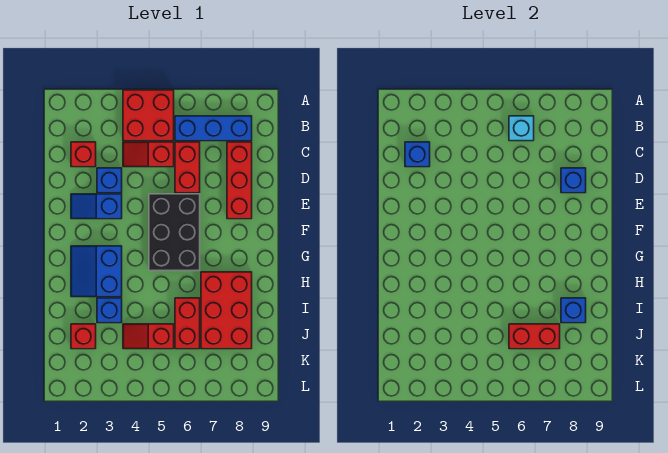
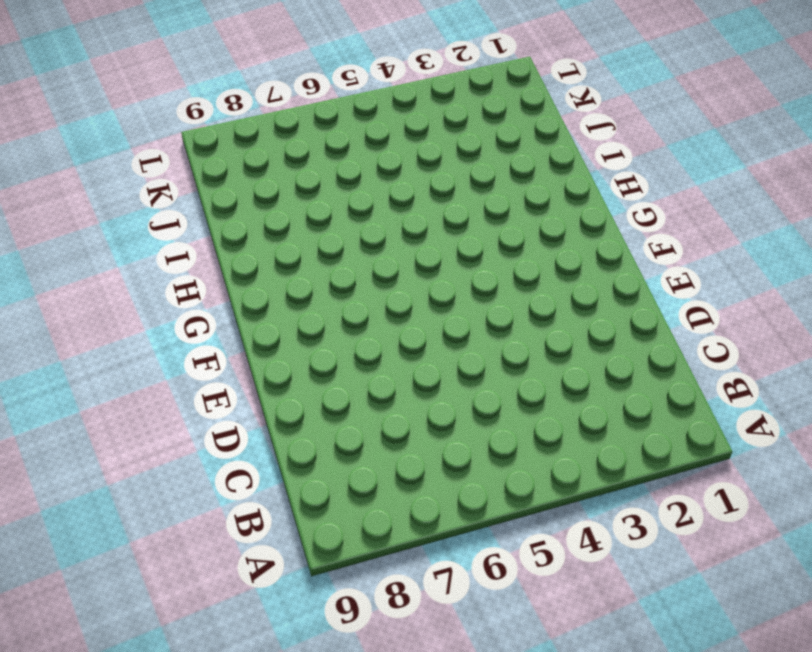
none -> red brick A4:B5 level 1
none -> blue brick B6:B8 level 1
none -> red brick C2 level 1

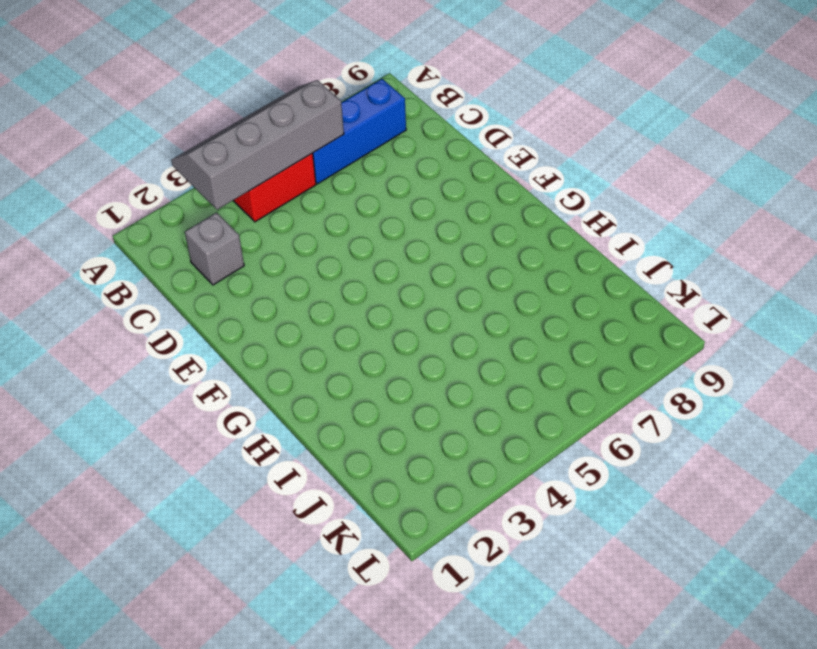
grey slope A3:B6 level 2 top B -> cyan brick B6 level 2
grey brick C2 level 1 -> red brick C2 level 1
none -> red slope C4:C5 level 1 top 5
none -> red brick C6:D6 level 1
none -> red brick C8:E8 level 1

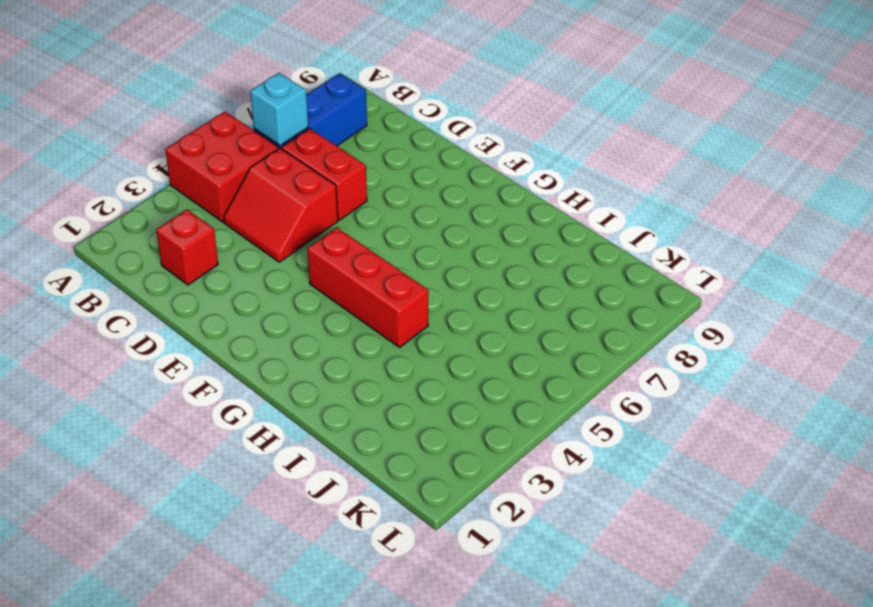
red slope C4:D5 level 1 top 5 -> red slope C4:C5 level 1 top 5
red brick F4:H4 level 1 -> red brick C8:E8 level 1
none -> blue brick D3 level 1
none -> blue slope E2:E3 level 1 top 3
none -> black brick E5:G6 level 1

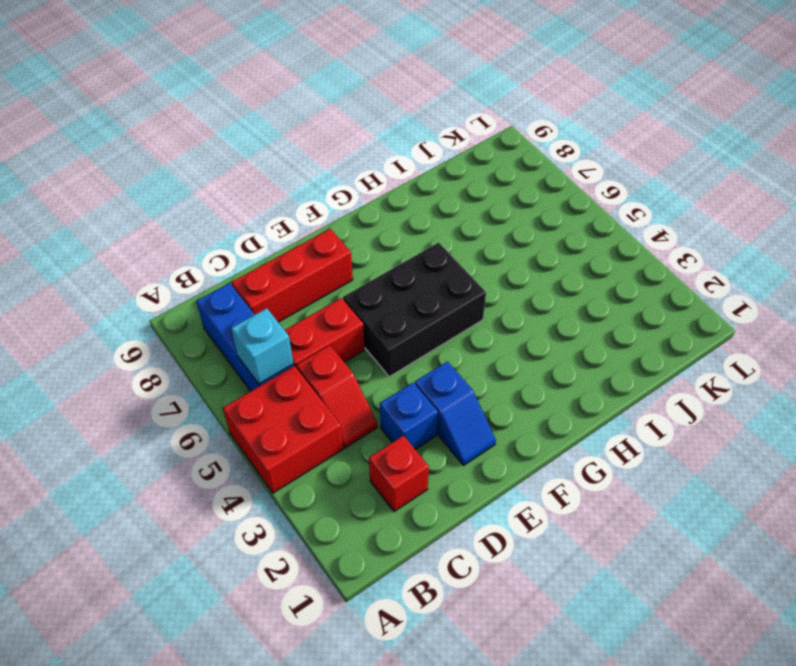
none -> blue slope G2:H3 level 1 top 3
none -> red brick H7:J8 level 1
none -> blue brick I3 level 1

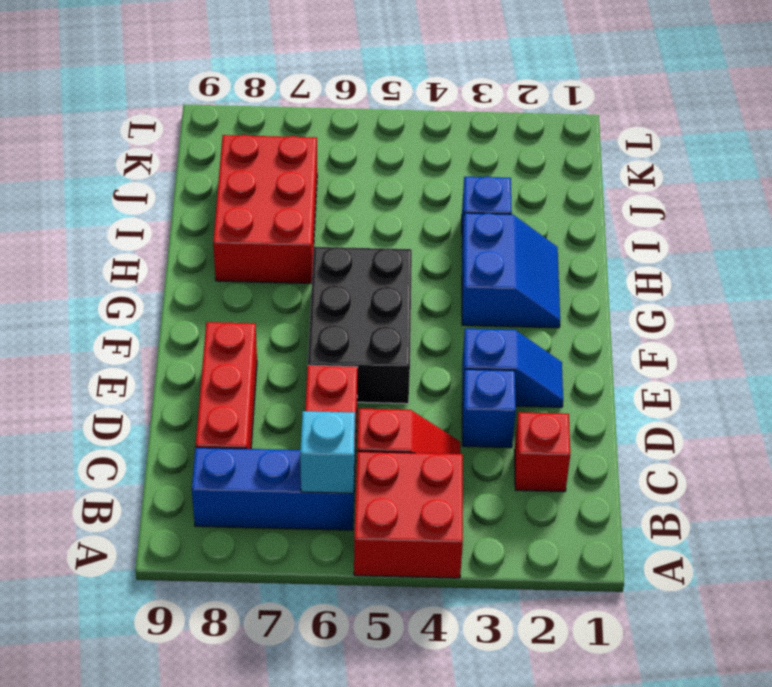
none -> red brick I6:J6 level 1
none -> red brick J2 level 1
none -> red slope J4:J5 level 1 top 5

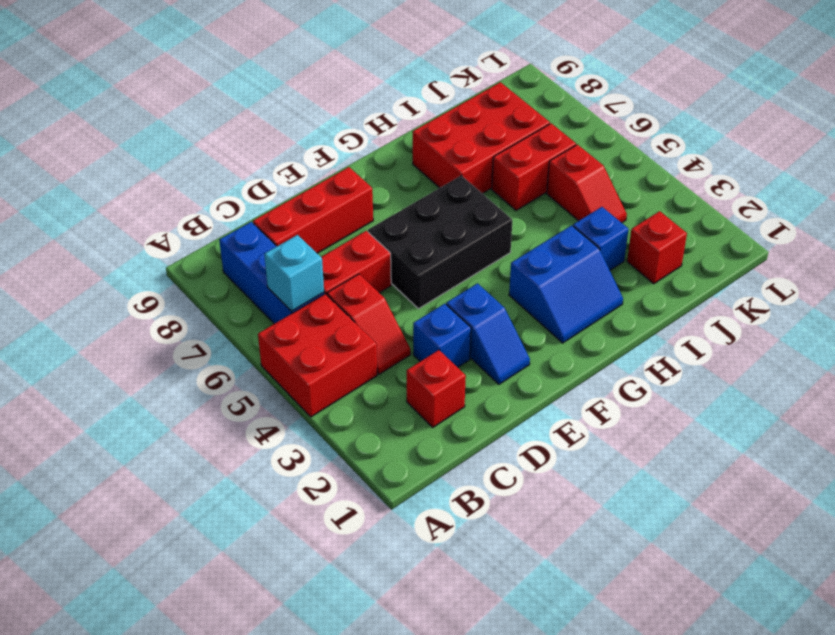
none -> blue brick C2 level 2
none -> blue brick D8 level 2
none -> blue brick I8 level 2

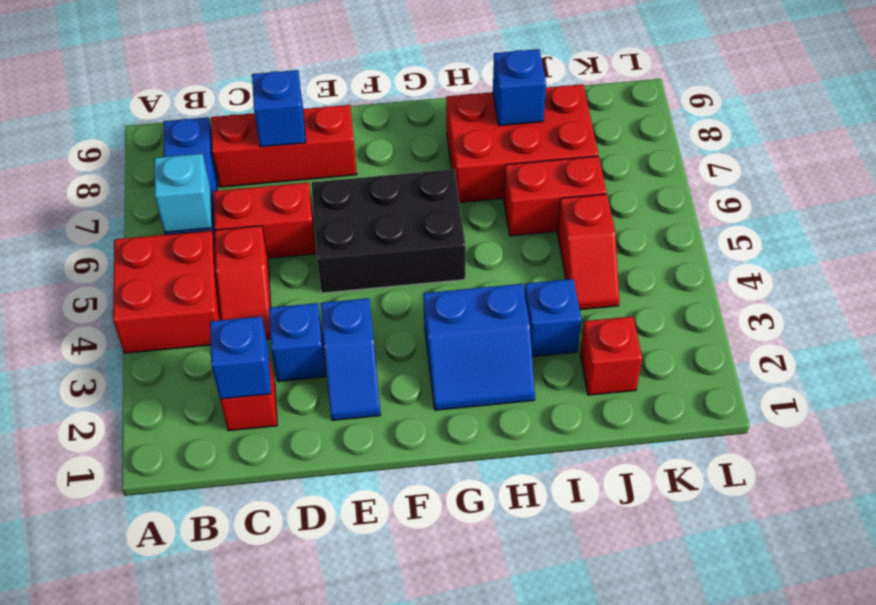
none -> red brick J6:J7 level 2

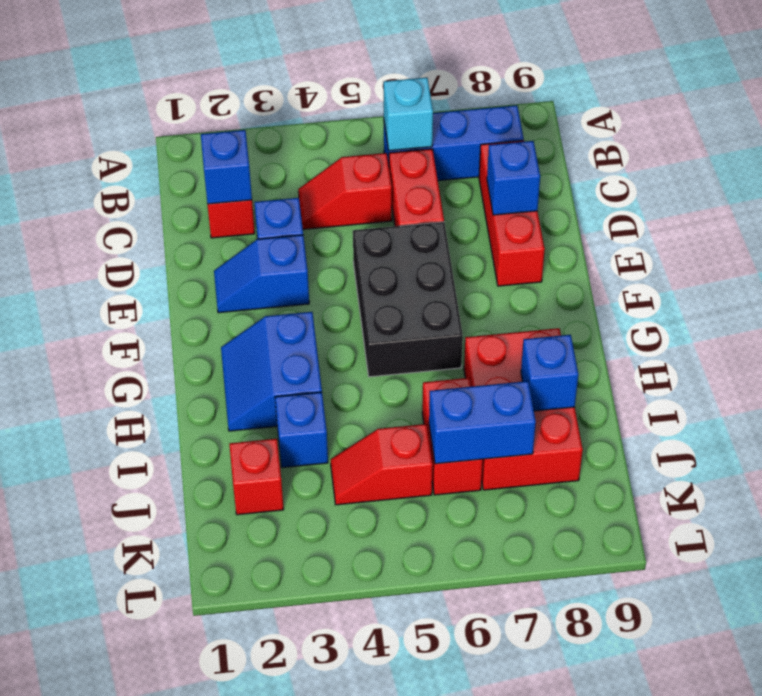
blue brick J6:J7 level 2 -> red brick J6:J7 level 2
none -> red brick A4:B5 level 1

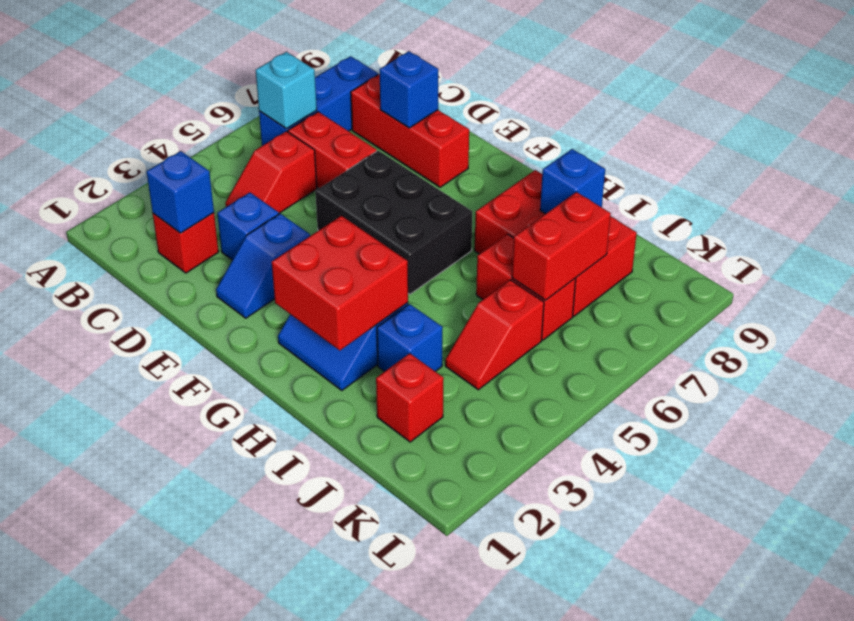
red brick G2:H3 level 2 -> red brick A4:B5 level 1

